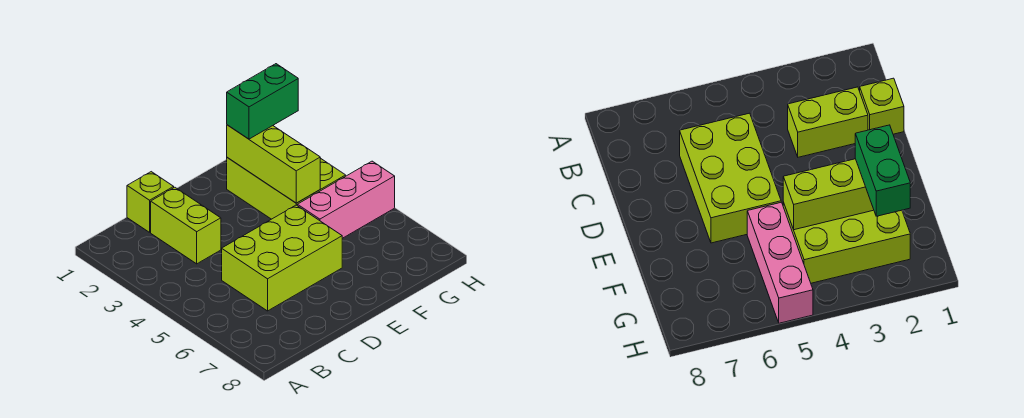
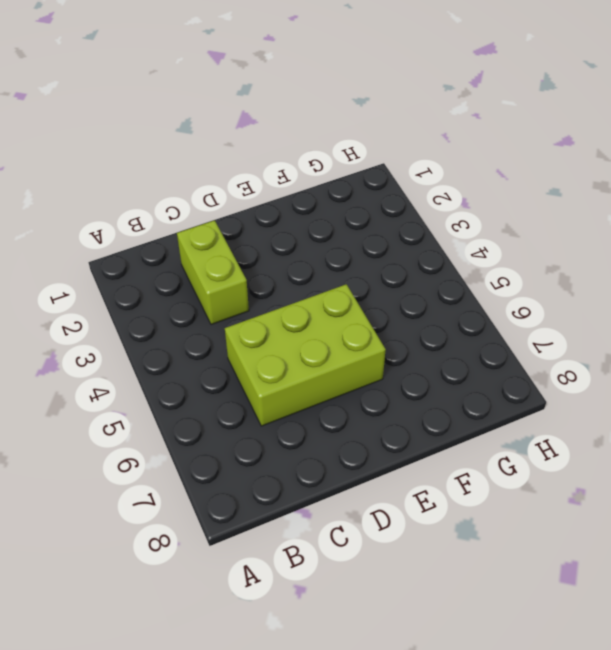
none -> lime brick C1 level 1
none -> lime brick F2:G4 level 1

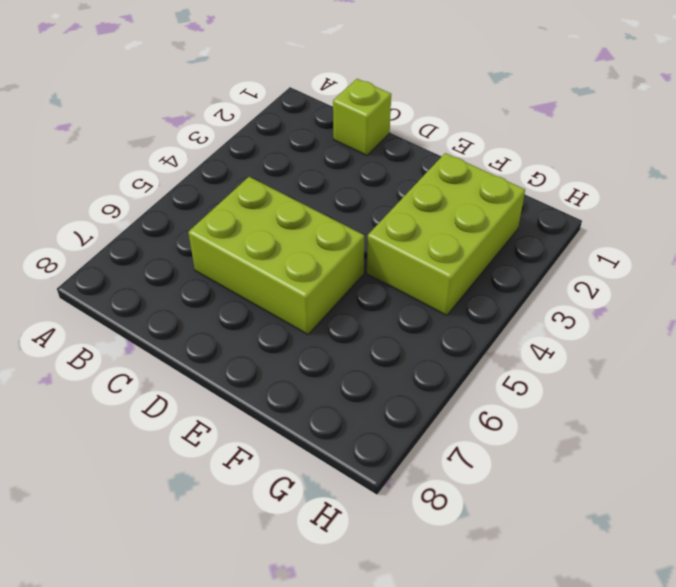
none -> lime brick C2:C3 level 1
none -> pink brick F5:H5 level 1

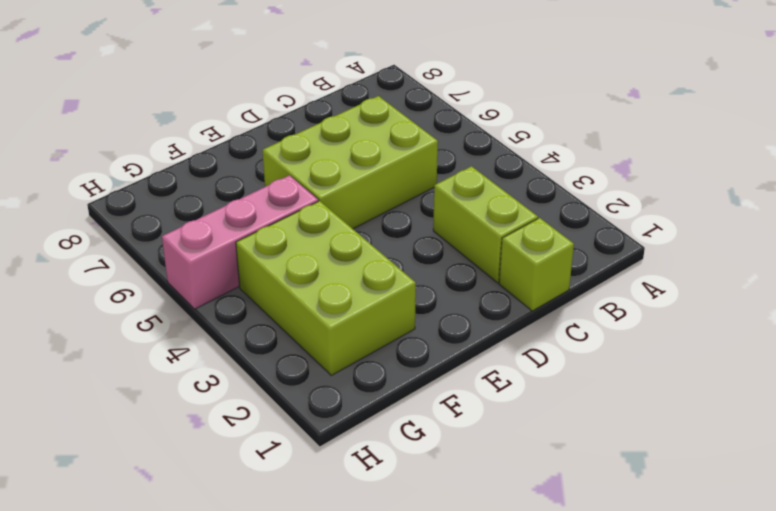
none -> lime brick F2:F4 level 2
none -> green brick F2:G2 level 3

